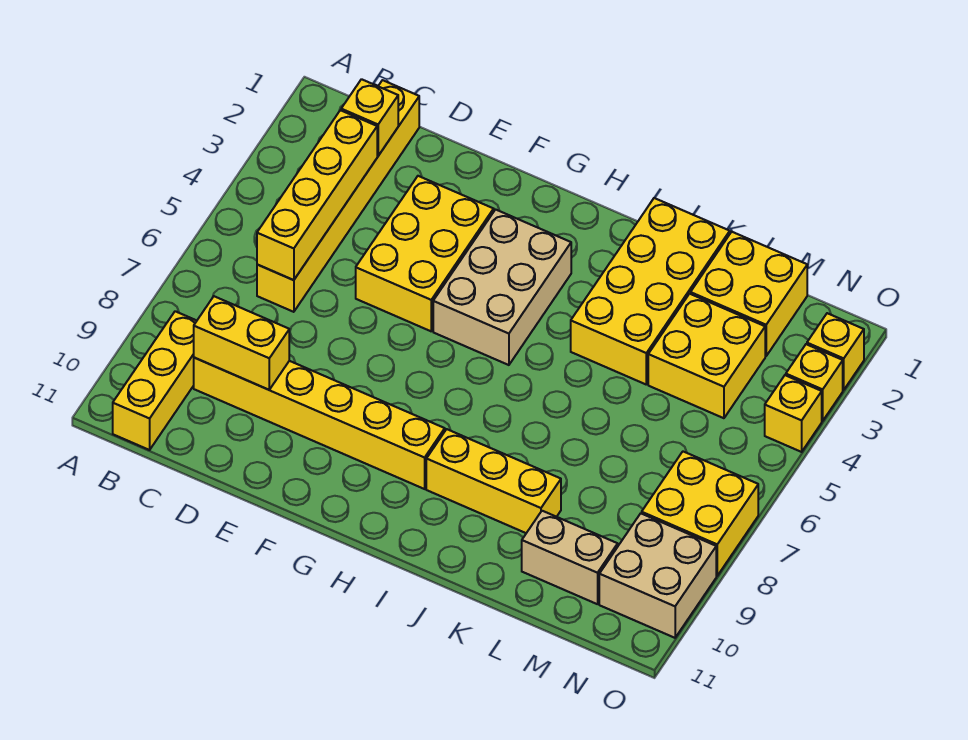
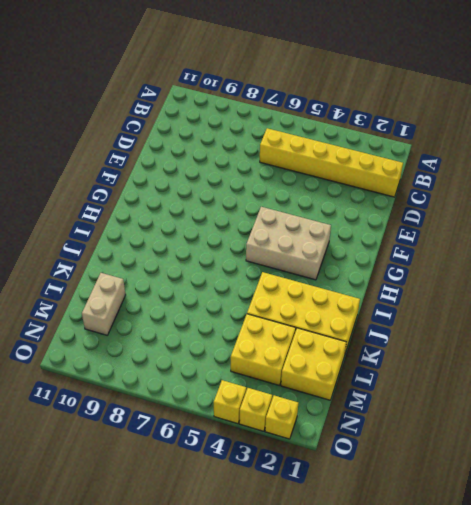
none -> yellow brick B9:B11 level 1
none -> yellow brick C9:H9 level 1
none -> yellow brick E3:F5 level 1

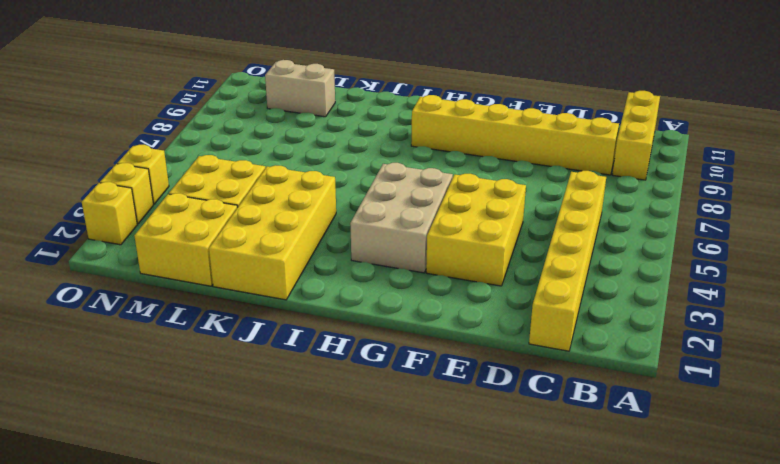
none -> yellow brick I9:K9 level 1
none -> yellow brick N7:O8 level 1
none -> tan brick N9:O10 level 1

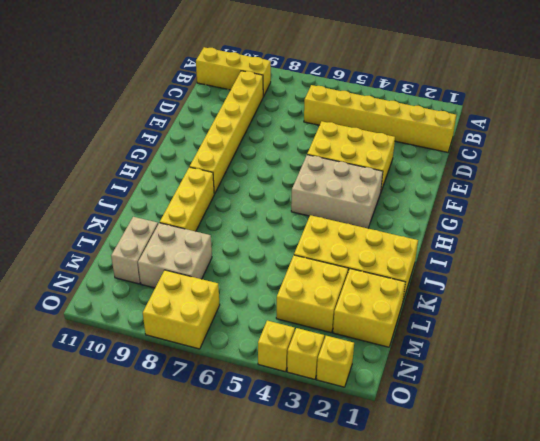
tan brick L8:M9 level 1 -> tan brick N9:O10 level 1
none -> yellow brick C2 level 2
none -> yellow brick C3:C6 level 2
none -> yellow brick C9:D9 level 2

